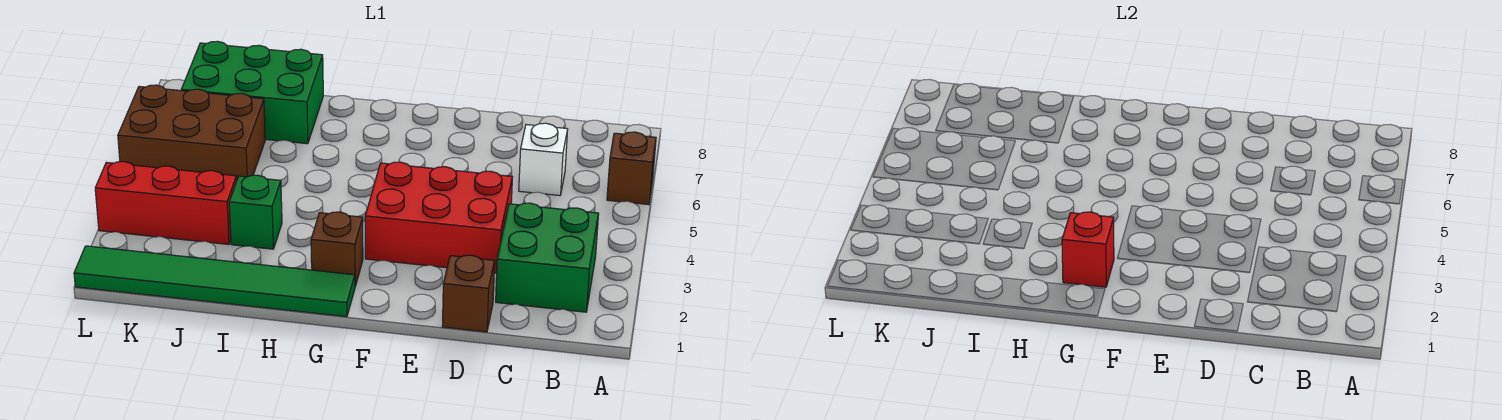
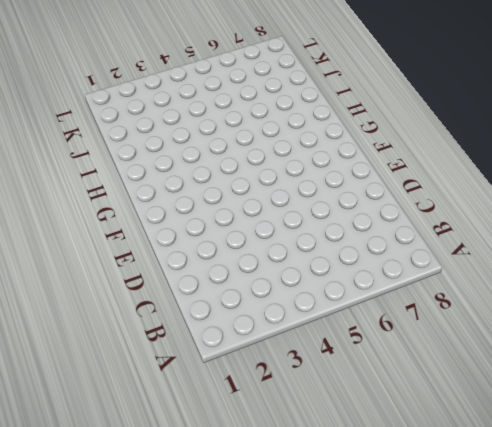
none -> brown brick A6 level 1
none -> green brick B2:C3 level 1
none -> white brick C6 level 1

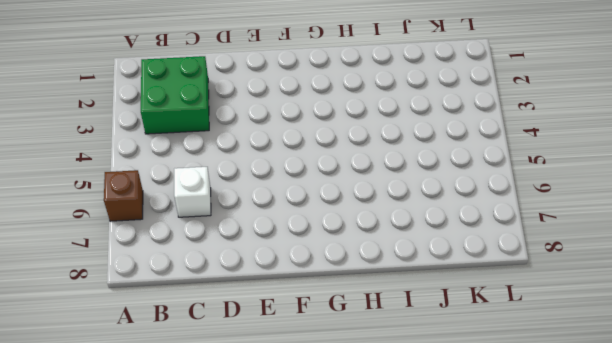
none -> brown brick D1 level 1
none -> red brick D3:F4 level 1
none -> green tile G1:L1 level 1

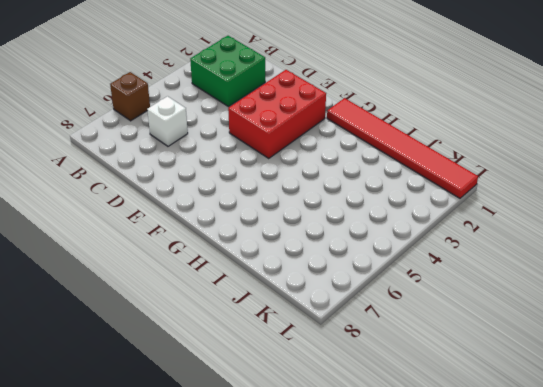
red brick E2:F4 level 1 -> red brick D3:F4 level 1
red tile G1:L1 level 1 -> green tile G1:L1 level 1
none -> brown brick D1 level 1
none -> brown brick G2 level 1
none -> green brick I3 level 1

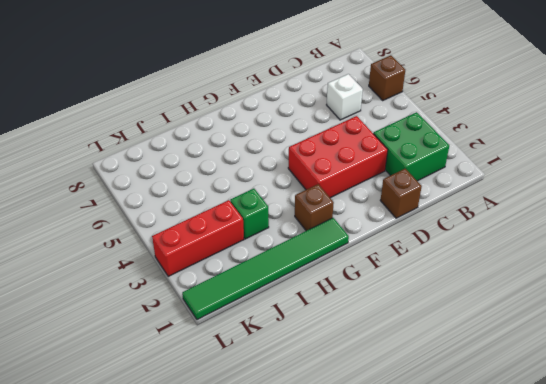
none -> green brick I7:K8 level 1
none -> brown brick J5:L6 level 1
none -> red brick G2 level 2

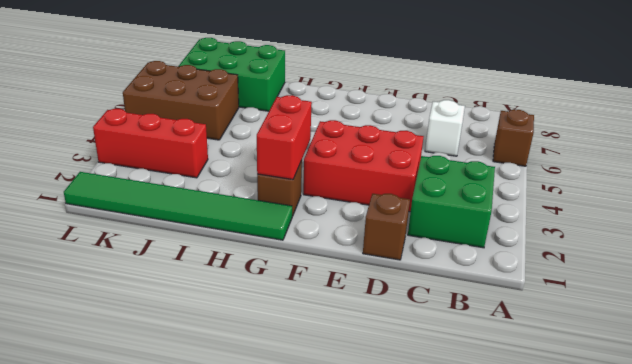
red brick G2:G3 level 2 -> red brick G2 level 2
none -> green brick I3 level 1

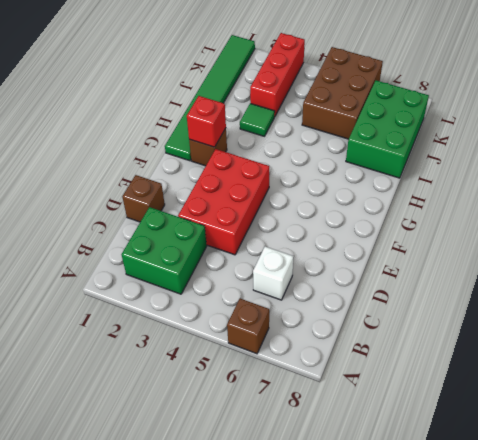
green tile I3 level 1 -> green brick I3 level 1

